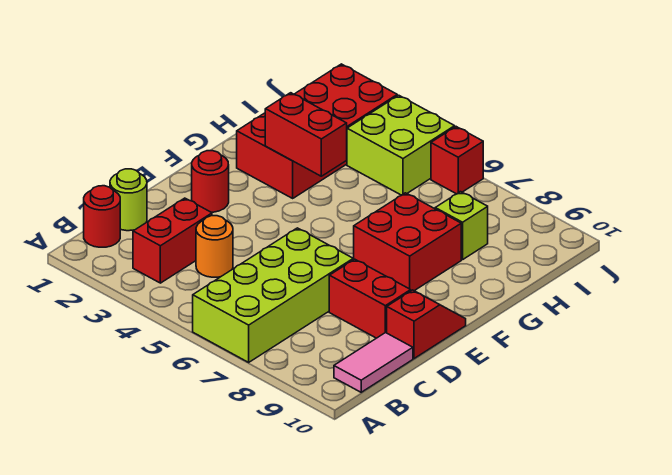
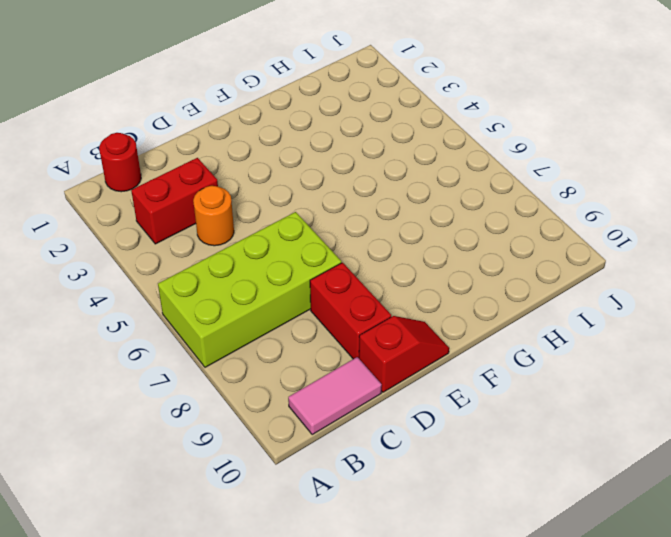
none -> lime round brick C1 level 1
none -> red round brick E2 level 1
none -> red brick F7:G8 level 1

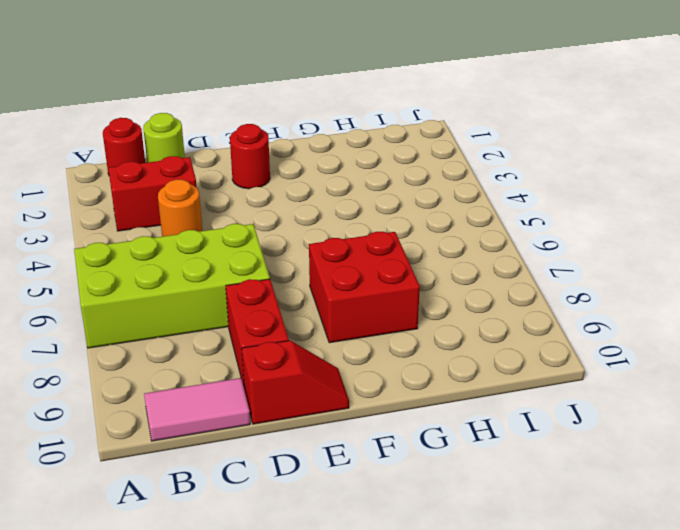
none -> red brick G2:J3 level 1
none -> lime brick H8 level 1
none -> lime brick I4:J5 level 1

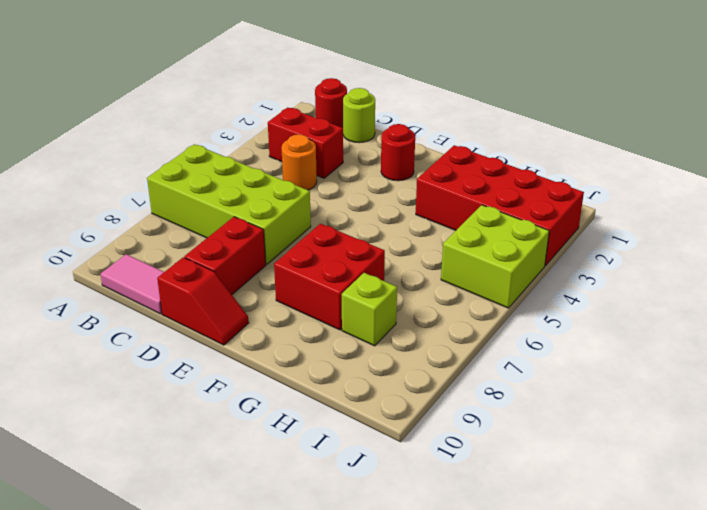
none -> red brick J6 level 1
none -> red brick G3:G4 level 2

